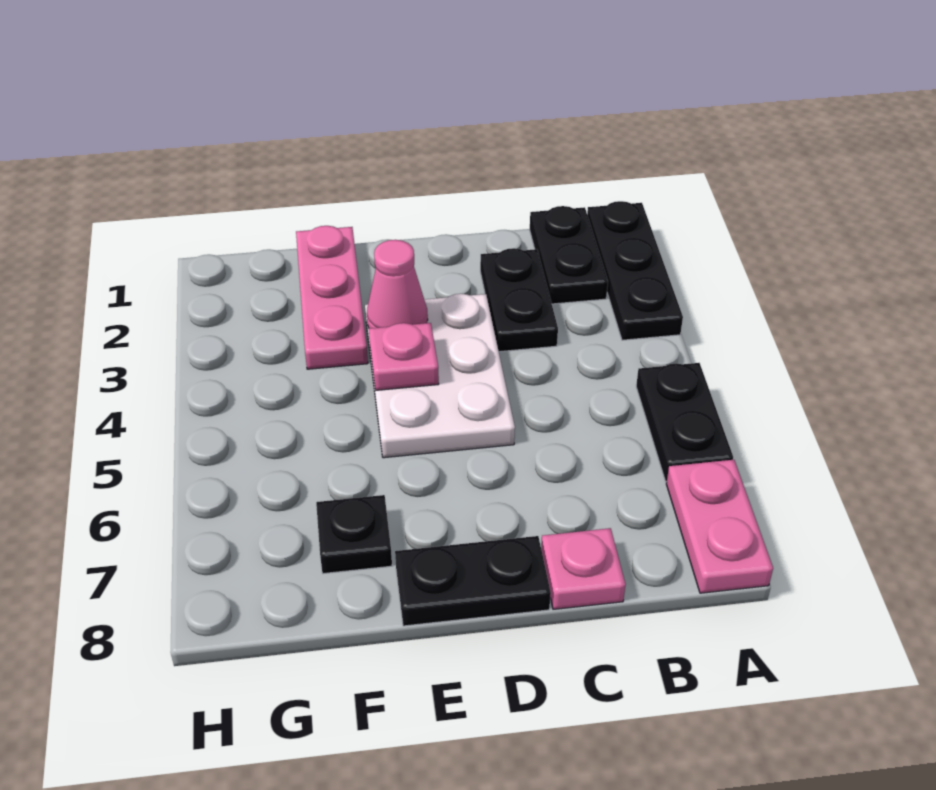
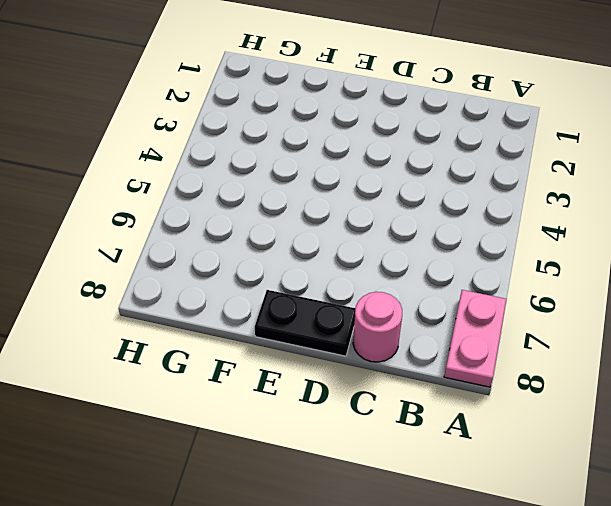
pink round brick C8 level 1 -> pink plate C8 level 1
none -> black plate A1:A3 level 1
none -> black plate A5:A6 level 1
none -> black plate B1:B2 level 1

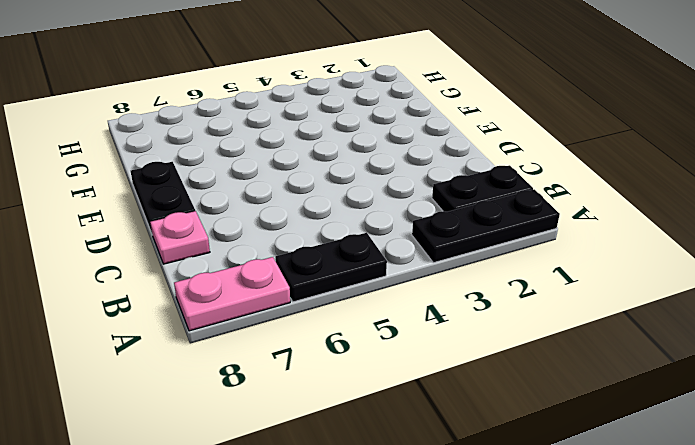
none -> black plate C2:C3 level 1
none -> white plate D3:E5 level 1
none -> pink plate F1:F3 level 1

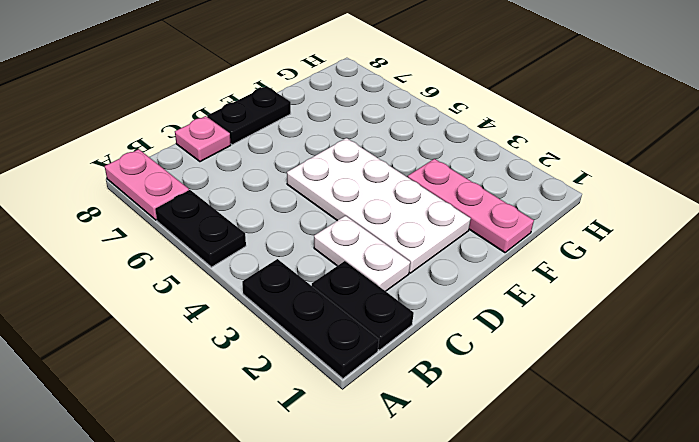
white plate C2:C3 level 1 -> black plate C2:C3 level 1
white plate D2:E5 level 1 -> white plate D3:E5 level 1
none -> black plate F7 level 1
none -> pink cone E3 level 2
none -> pink plate E4 level 2

